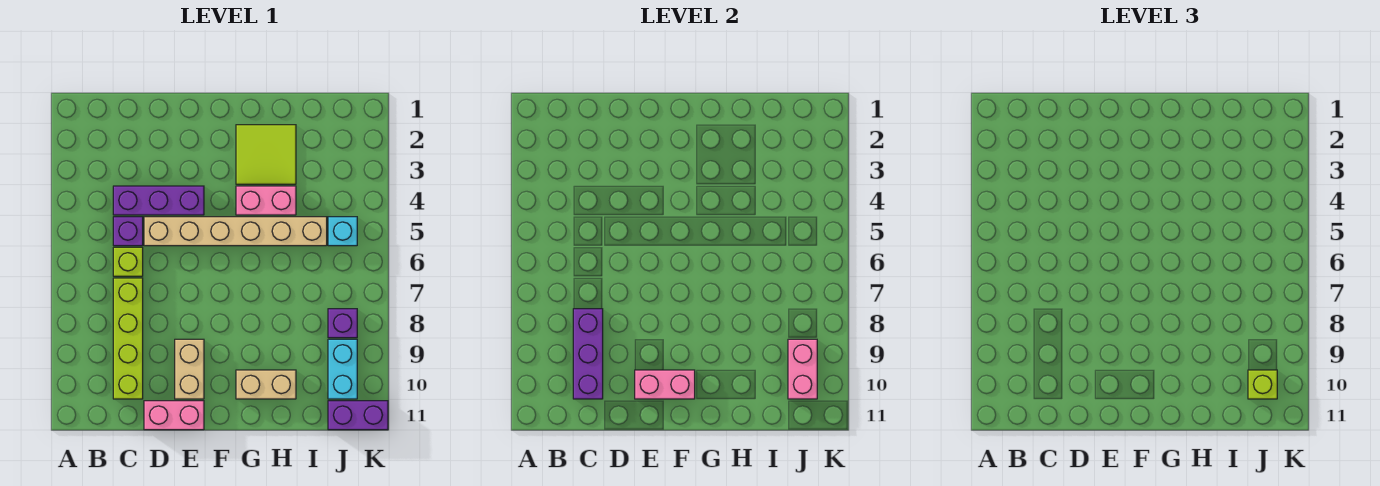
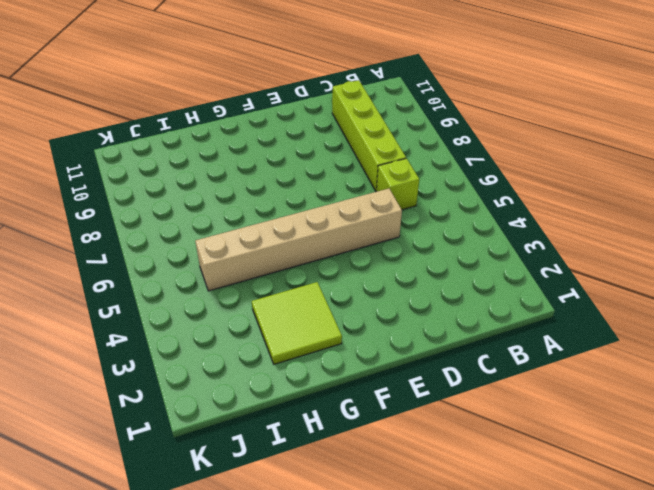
none -> purple brick C4:E4 level 1
none -> purple brick C5 level 1
none -> pink brick D11:E11 level 1

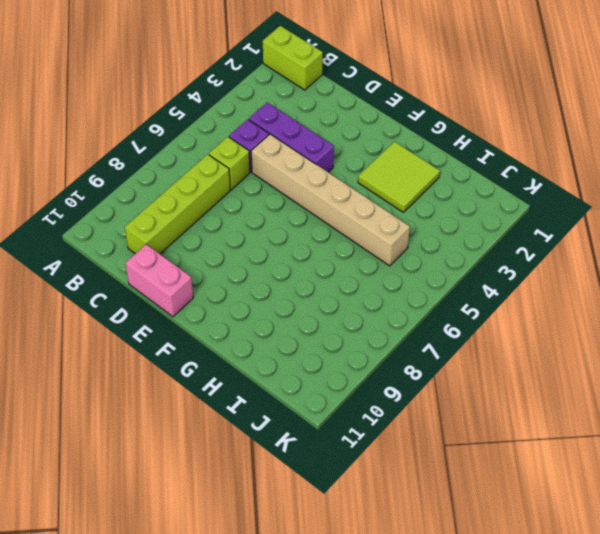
lime brick A1:B1 level 1 -> none
none -> tan brick E9:E10 level 1
none -> pink brick G4:H4 level 1
none -> tan brick G10:H10 level 1

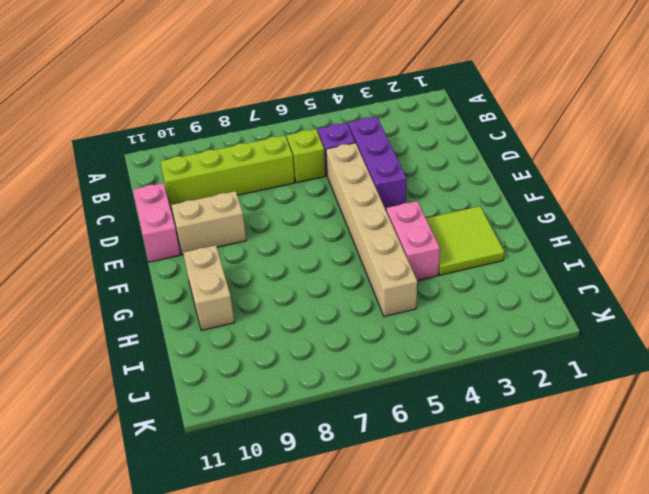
none -> cyan brick J5 level 1
none -> purple brick J8 level 1
none -> cyan brick J9:J10 level 1

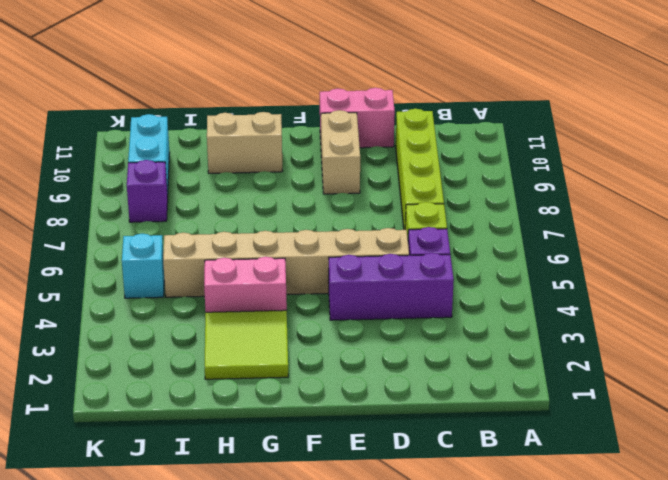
none -> purple brick J11:K11 level 1
none -> purple brick C8:C10 level 2
none -> pink brick E10:F10 level 2

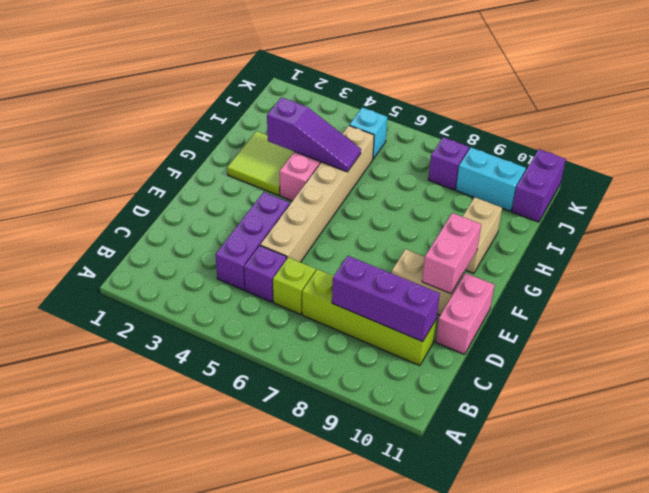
purple slope H3:H5 level 2 top 3 -> none
none -> pink brick J9:J10 level 2
none -> lime brick J10 level 3

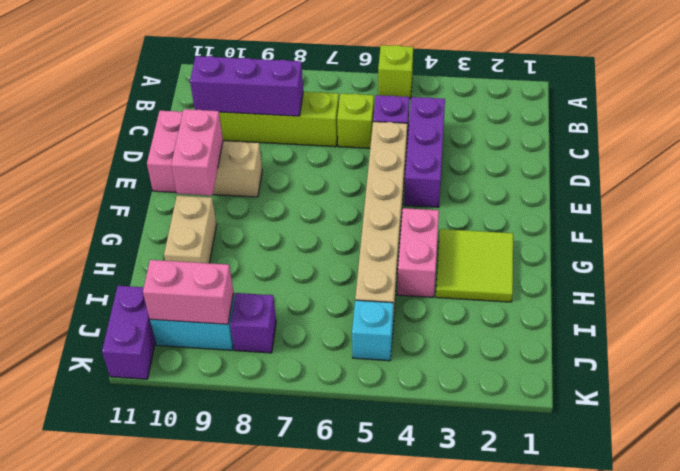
lime brick A5 level 1 -> lime brick J10 level 3

